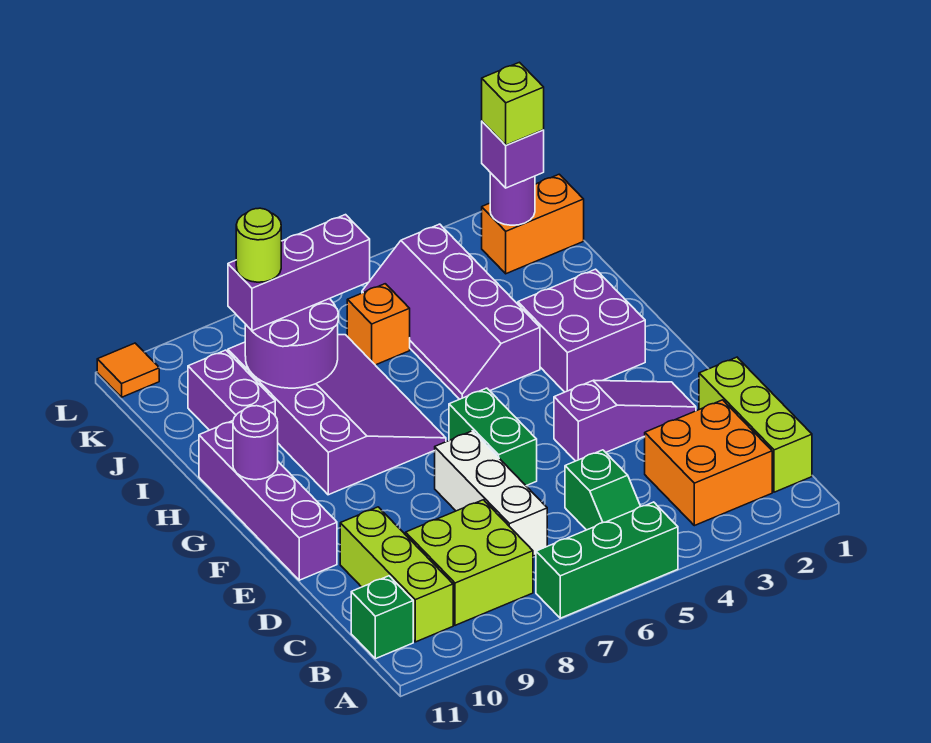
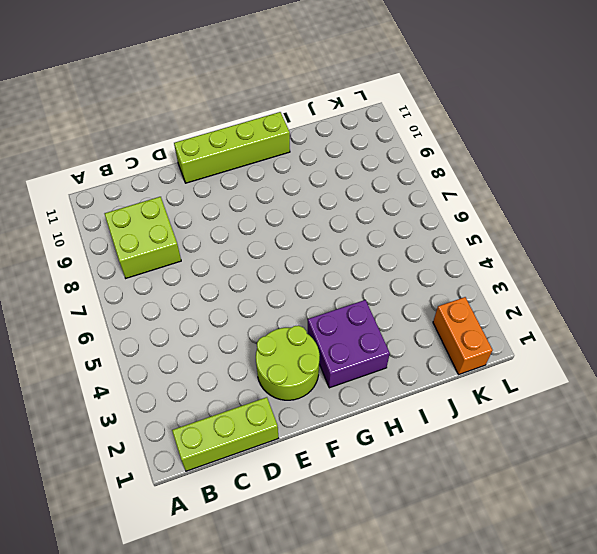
lime round brick E2:F3 level 1 -> purple slope E2:E4 level 1 top 4
lime brick E11:H11 level 1 -> purple brick E11:H11 level 1
none -> green brick A5:A7 level 1
none -> orange brick B2:C3 level 1
none -> green slope B5:C5 level 1 top C

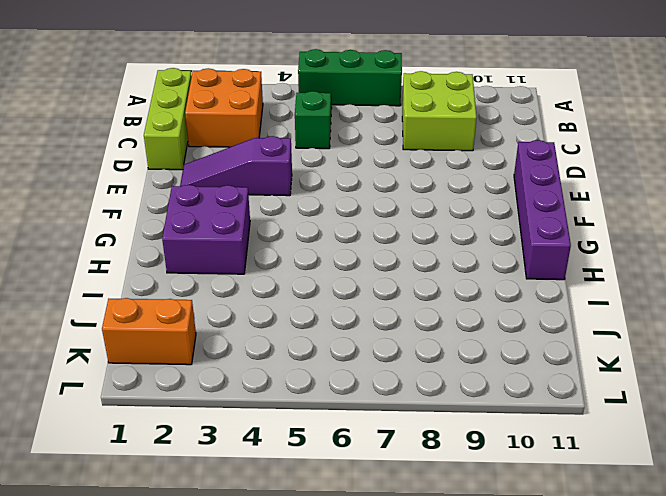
none -> lime brick B10:D10 level 1
none -> green brick B11 level 1
none -> white brick C7:E7 level 1

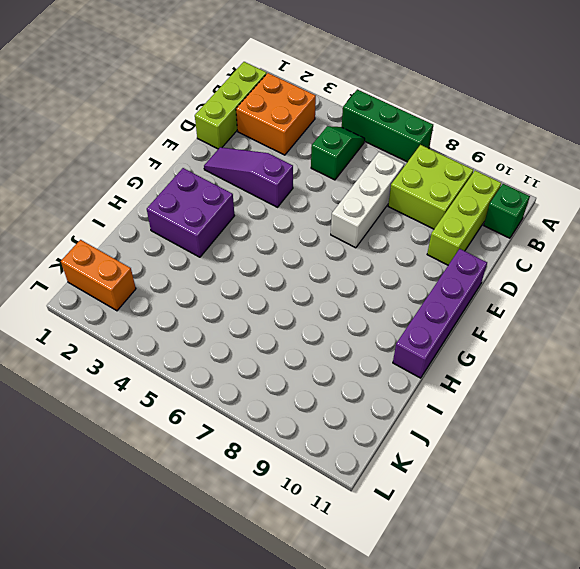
none -> green brick E6:F6 level 1
none -> purple slope G7:J9 level 1 top 9
none -> purple slope H4:K5 level 1 top 4

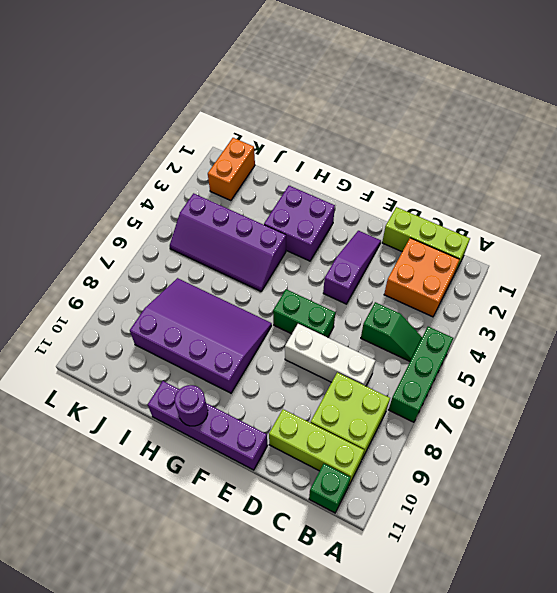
none -> purple brick I10:J10 level 1
none -> orange brick J6 level 1
none -> orange tile L11 level 1

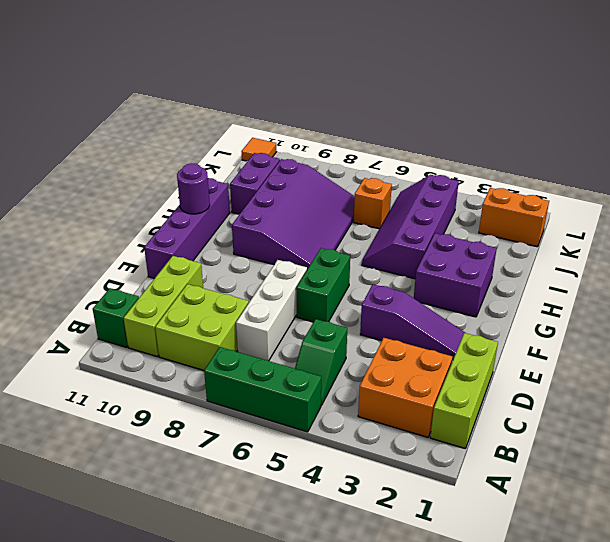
none -> purple round brick I8:J9 level 2
none -> purple round brick K2 level 2
none -> purple brick J7:J9 level 3

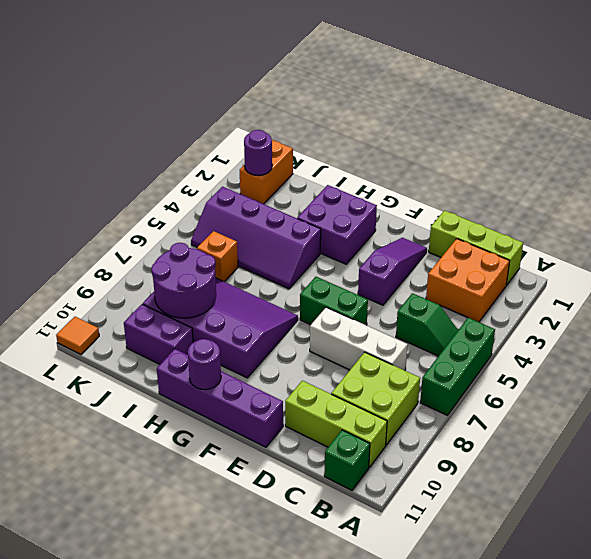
none -> purple brick J7:J9 level 3
none -> purple brick K2 level 3
none -> lime round brick J9 level 4

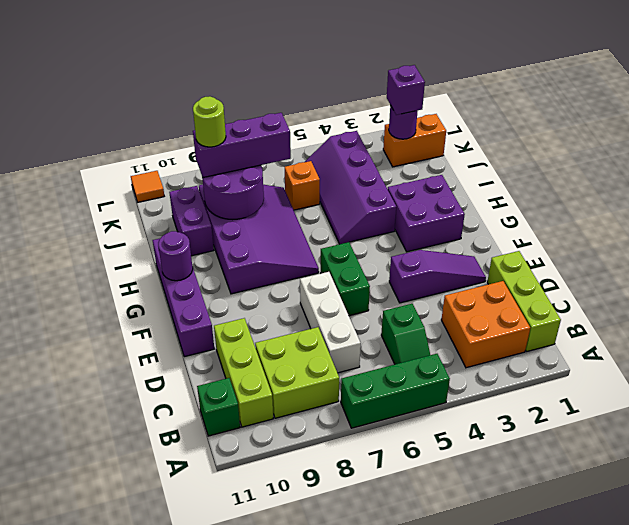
none -> lime brick K2 level 4

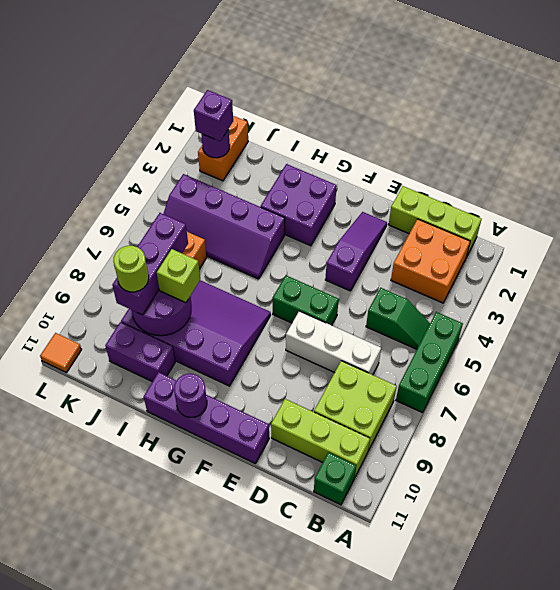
lime brick I8 level 3 -> lime brick K2 level 4

